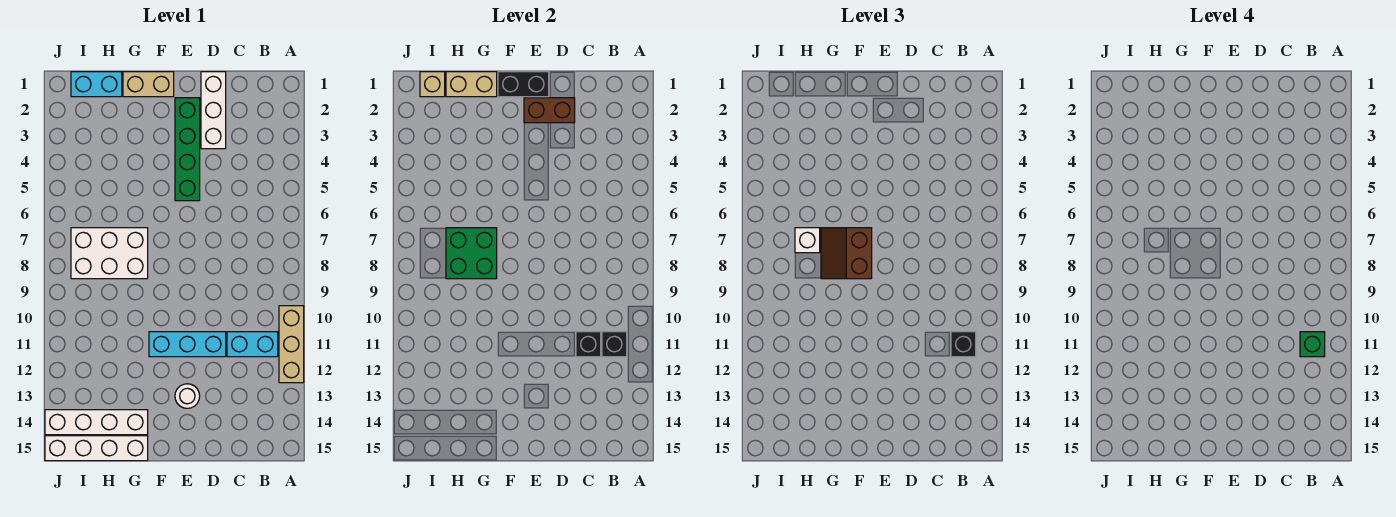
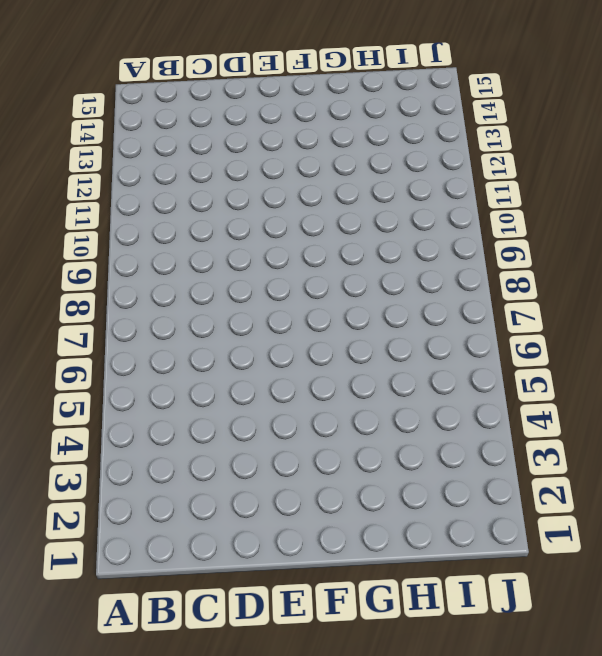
none -> tan brick A10:A12 level 1
none -> cyan brick B11:C11 level 1
none -> white brick D1:D3 level 1

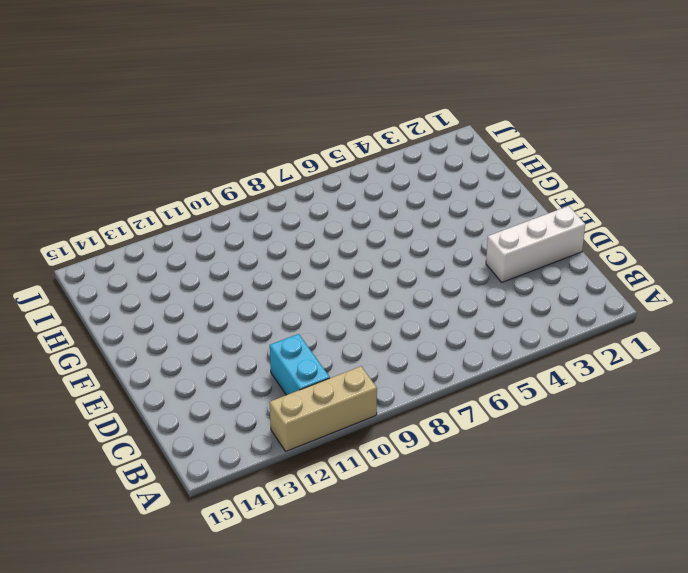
none -> cyan brick D11:F11 level 1
none -> green brick E2:E5 level 1
none -> white round brick E13 level 1

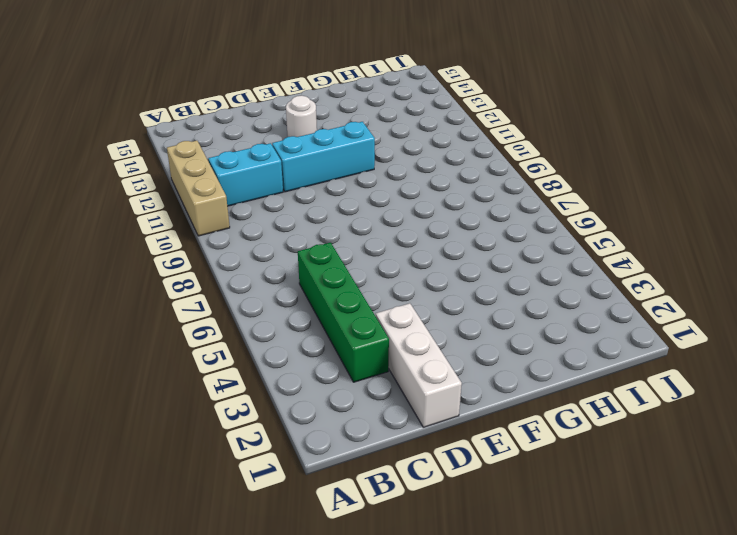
green brick C3:C6 level 1 -> green brick E2:E5 level 1
none -> tan brick F1:G1 level 1
none -> white brick G7:I8 level 1
none -> white brick G14:J14 level 1

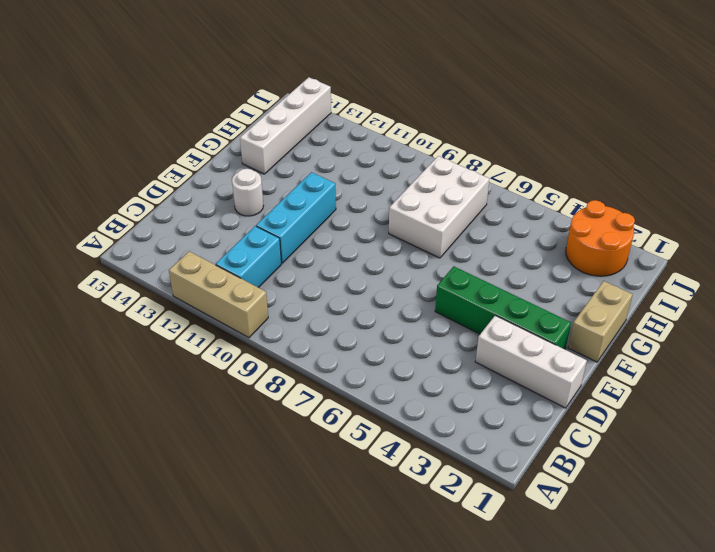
orange round brick I2:J3 level 1 -> none
none -> white brick G15:J15 level 1
none -> cyan brick H1:I1 level 1
none -> black brick B11 level 2

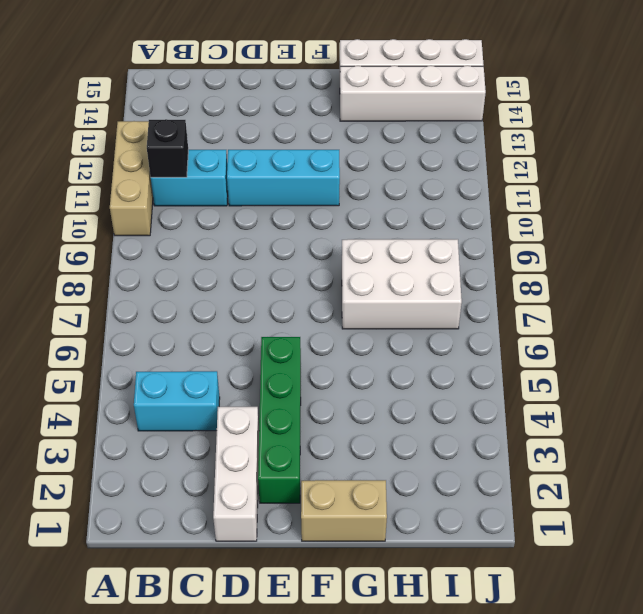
cyan brick B4:C4 level 1 -> cyan brick H1:I1 level 1
none -> white round brick E13 level 1
none -> black brick C11 level 2
none -> brown brick D2:E2 level 2

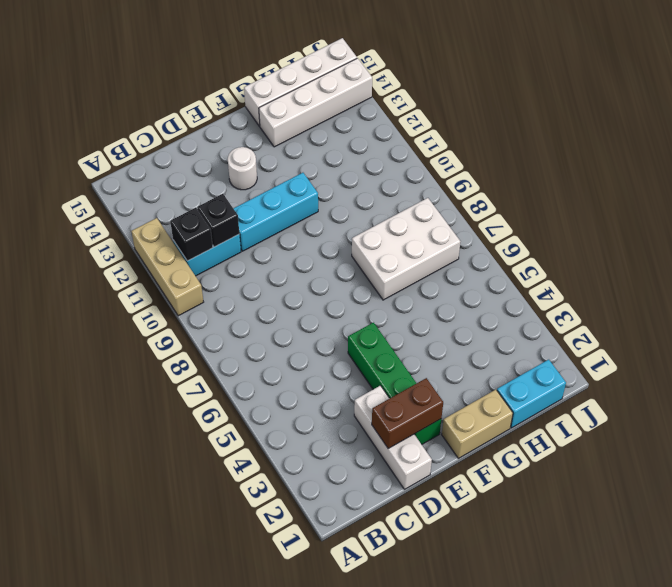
none -> black brick E1:F1 level 2
none -> tan brick G1:H1 level 2
none -> green brick G7:H8 level 2

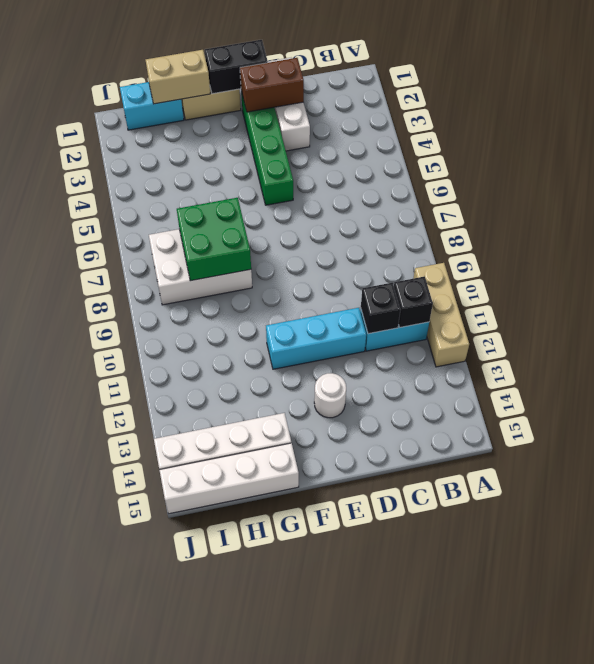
none -> tan brick I1 level 2
none -> black brick B11 level 3
none -> brown slope F7:G8 level 3 top F

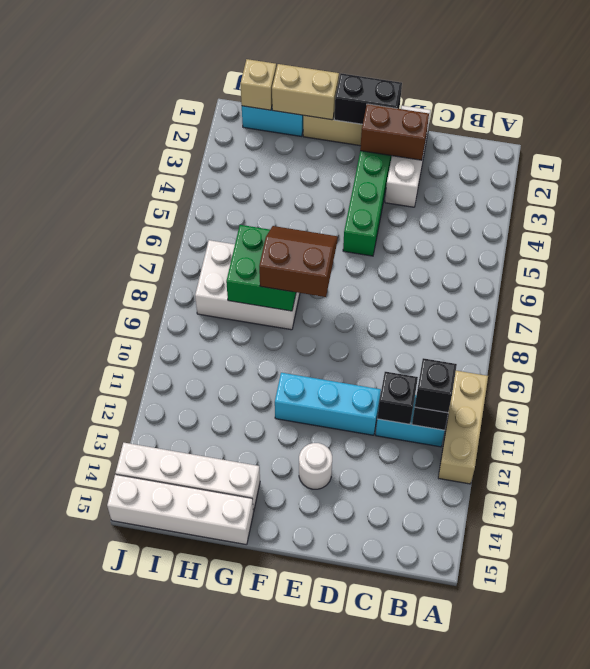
brown slope F7:G8 level 3 top 8 -> brown slope F7:G8 level 3 top F
none -> white brick H7 level 3
none -> green brick B11 level 4

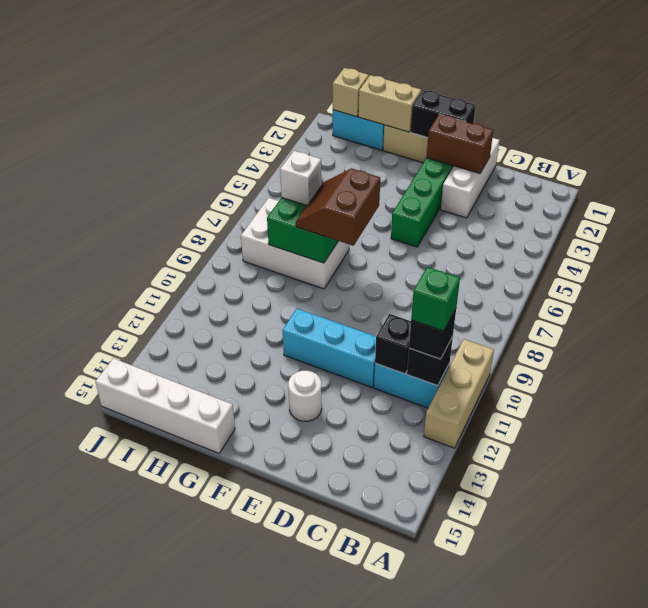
none -> white brick G14:J14 level 1

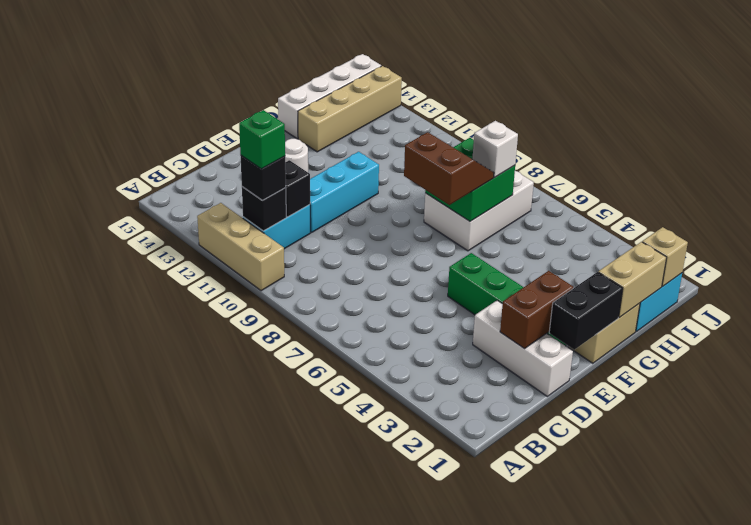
tan brick G14:J14 level 1 -> white brick G14:J14 level 1

